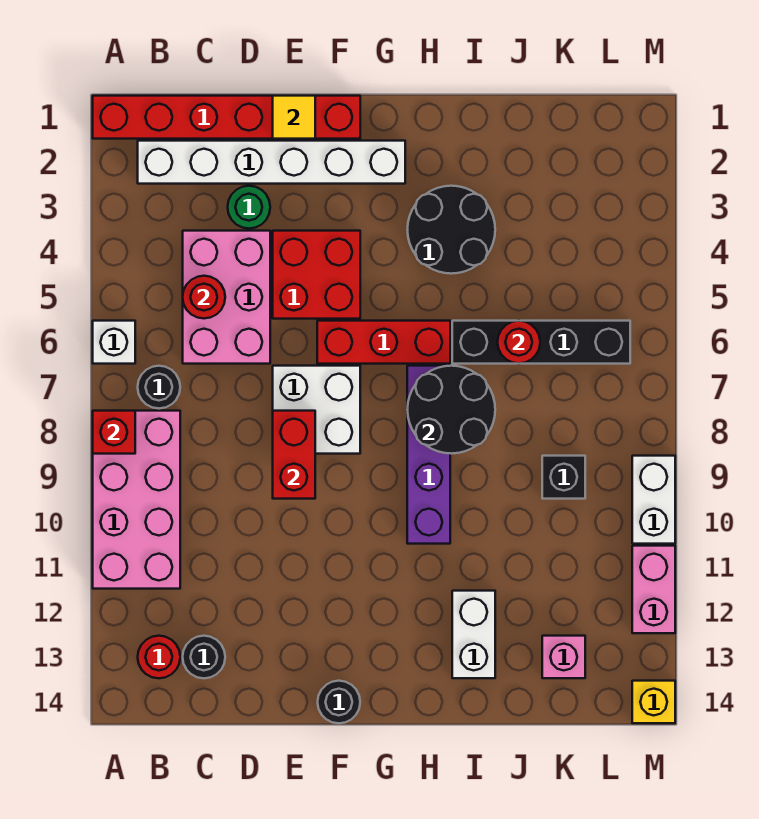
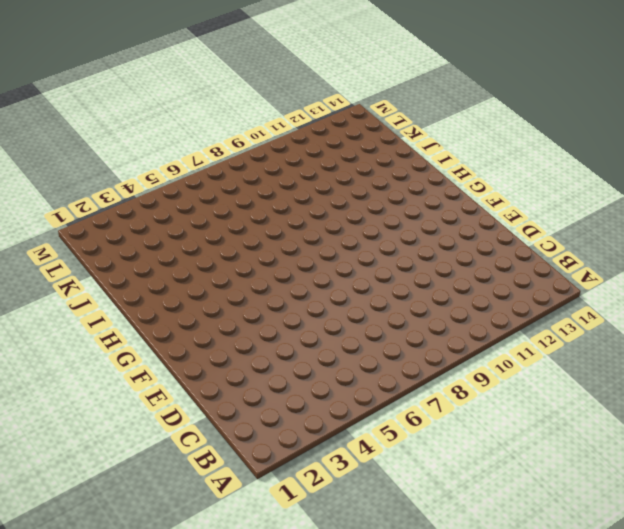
none -> red brick A1:F1 level 1
none -> white brick A6 level 1
none -> pink brick A8:B11 level 1

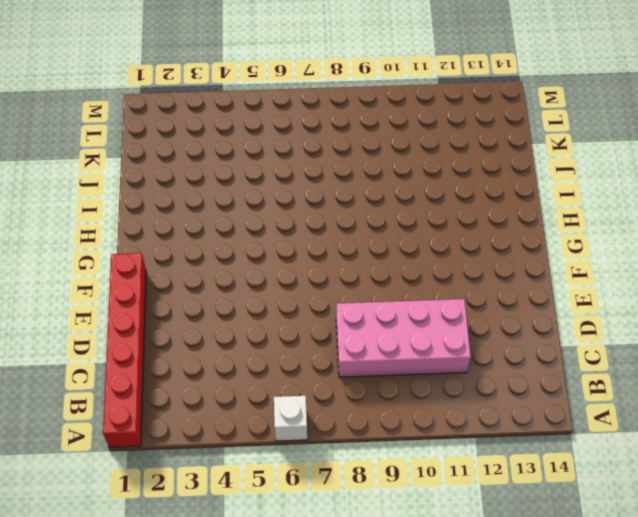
pink brick C8:D11 level 1 -> pink brick A8:B11 level 1
none -> white brick B2:G2 level 1
none -> black round brick B7 level 1
none -> red round brick B13 level 1

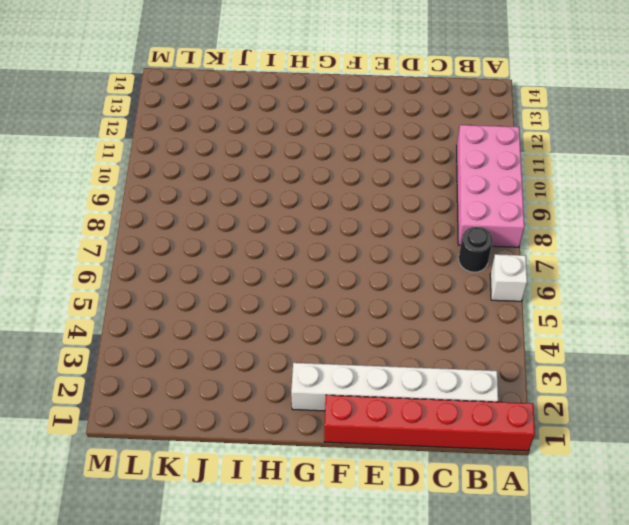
none -> red round brick B13 level 1
none -> pink brick C4:D6 level 1
none -> black round brick C13 level 1

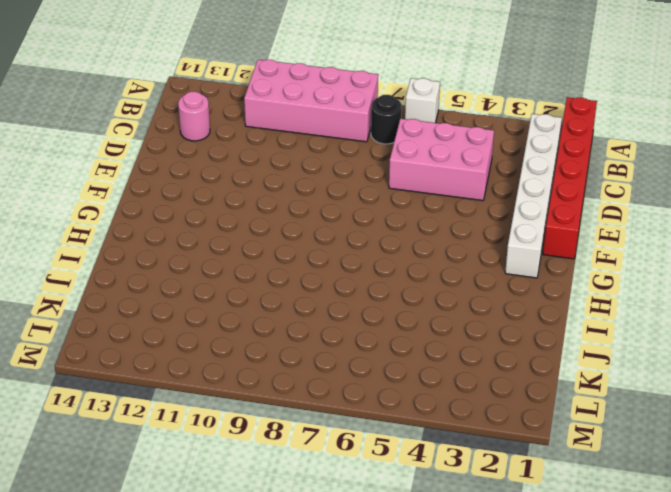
pink round brick C13 level 1 -> black round brick C13 level 1
none -> red round brick B13 level 1
none -> green round brick D3 level 1
none -> red brick E4:F5 level 1

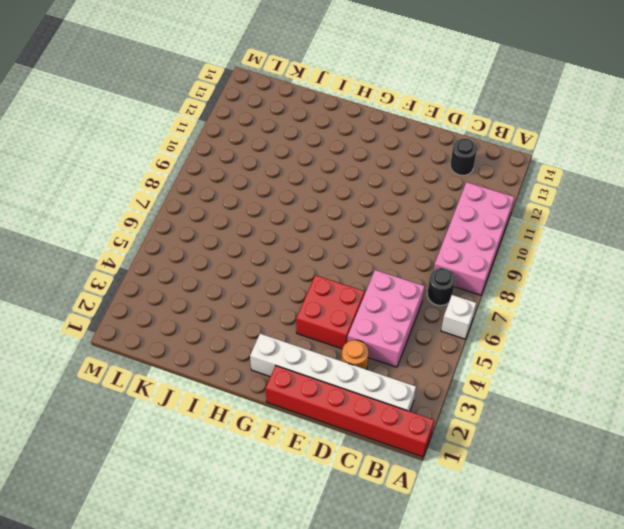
orange round brick D3 level 1 -> green round brick D3 level 1
none -> red round brick B13 level 1
none -> white brick E7:F8 level 1
none -> red brick F6:H6 level 1

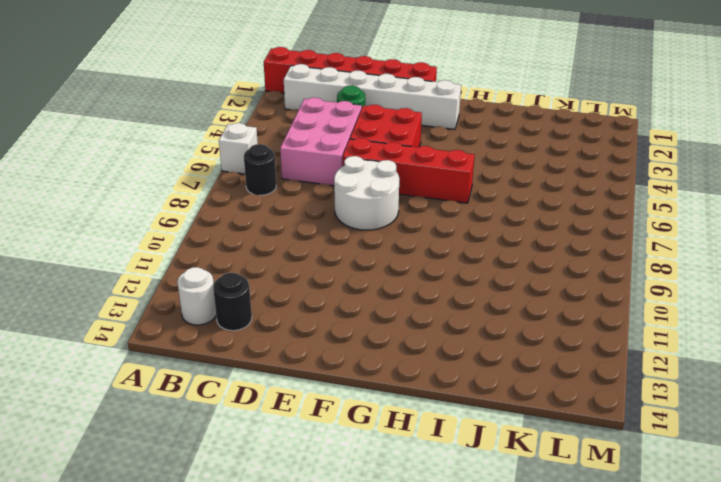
white round brick B13 level 1 -> red round brick B13 level 1
red brick E6:H6 level 1 -> red brick F6:H6 level 1
white round brick E7:F8 level 1 -> white brick E7:F8 level 1
none -> pink brick A8:B11 level 1
none -> black round brick F14 level 1
none -> black round brick H3:I4 level 1

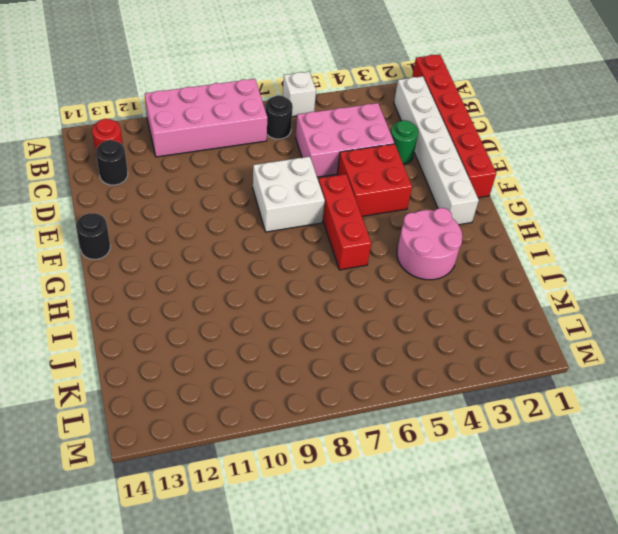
pink round brick H3:I4 level 1 -> black round brick H3:I4 level 1
none -> purple brick H7:H10 level 1
none -> black brick I6:L6 level 1
none -> white brick I12:I13 level 1

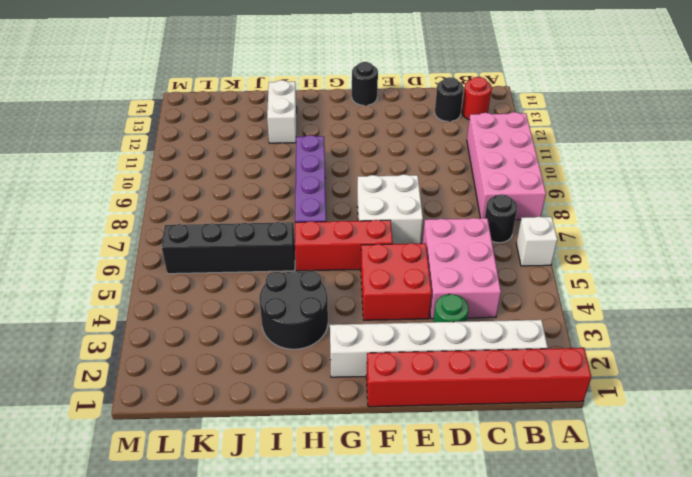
none -> black brick K9 level 1
none -> pink brick K13 level 1
none -> white brick M9:M10 level 1

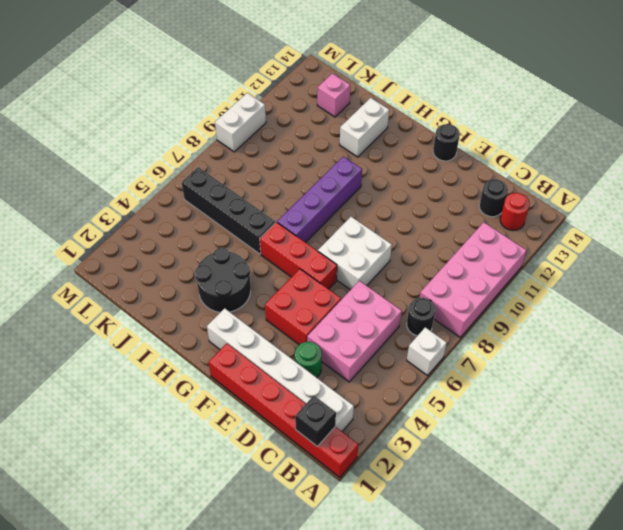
black brick B1 level 2 -> black brick K9 level 1
none -> pink brick M11:M12 level 1
none -> yellow brick M14 level 1
none -> red brick A8 level 2

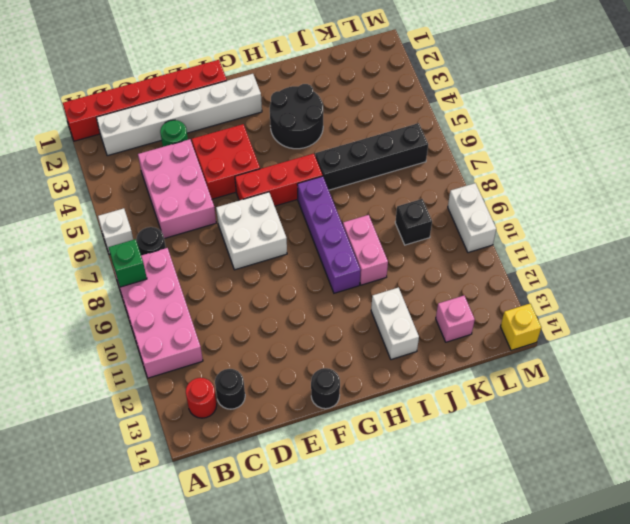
green brick A8 level 2 -> red brick A8 level 2
pink brick I9:I10 level 1 -> pink brick M11:M12 level 1
none -> red round brick C5 level 2
none -> yellow tile E1 level 2
none -> red brick E8:E9 level 2

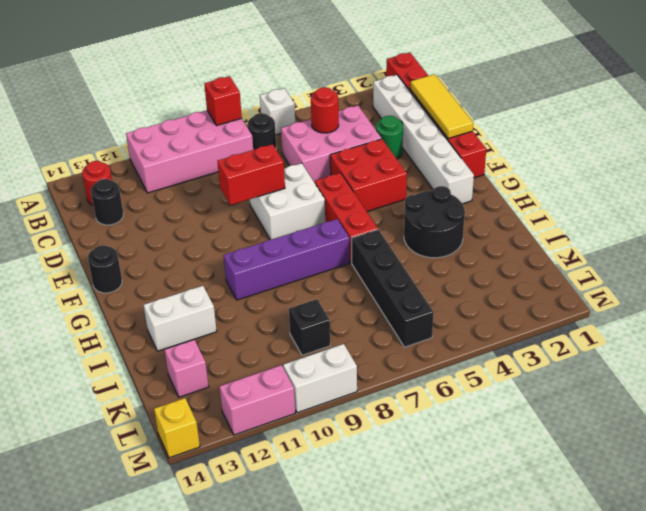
yellow tile C1:E1 level 2 -> yellow tile E1 level 2
none -> black round brick H7:I8 level 2
none -> red round brick J6 level 2

